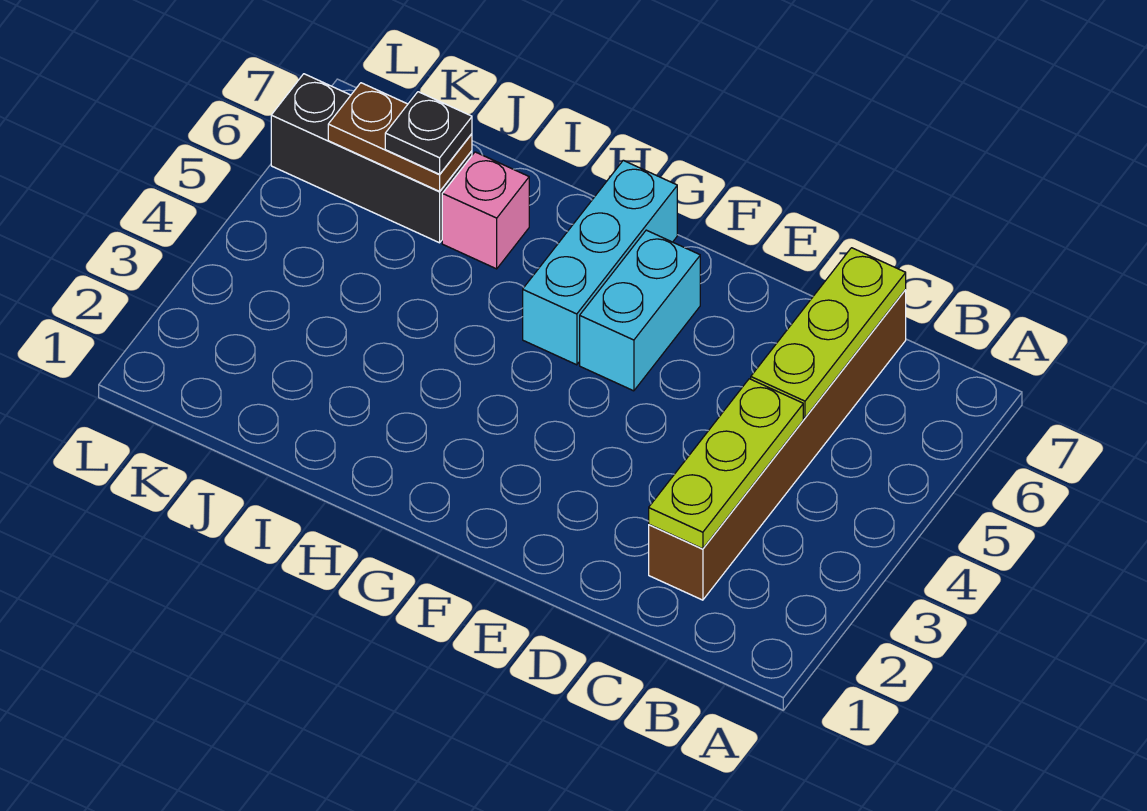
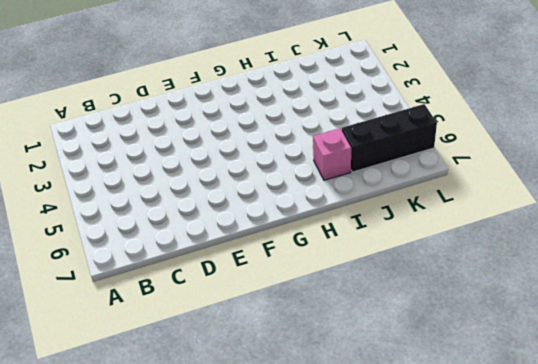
none -> brown brick C2:C7 level 1
none -> cyan brick F5:F6 level 1

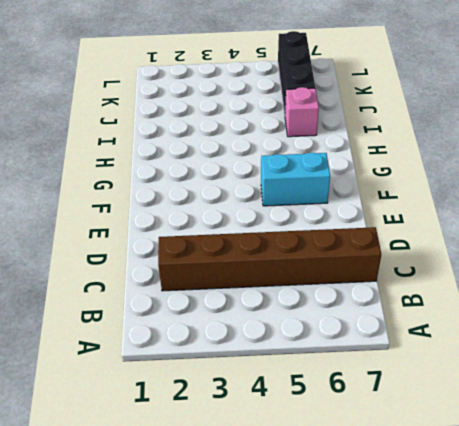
none -> cyan brick G5:G7 level 1
none -> lime plate C2:C4 level 2

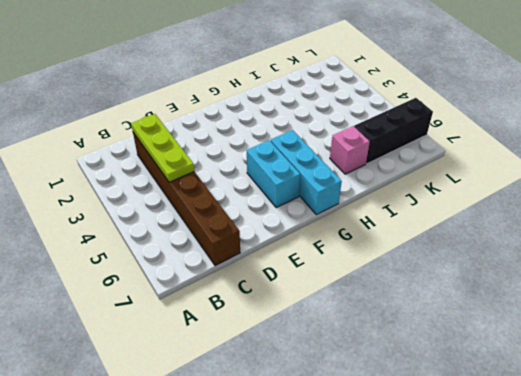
none -> lime plate C5:C7 level 2
none -> brown plate J6:K6 level 2

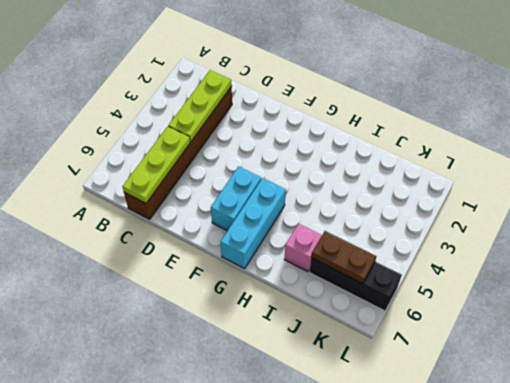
none -> black plate J6 level 3

